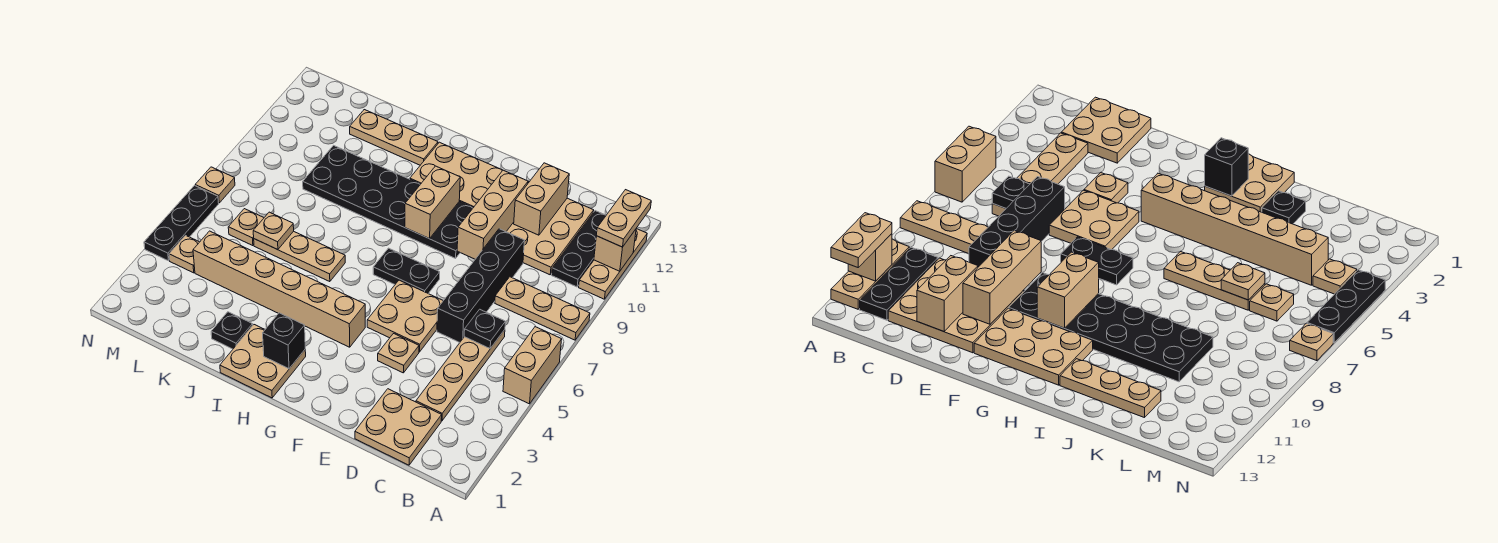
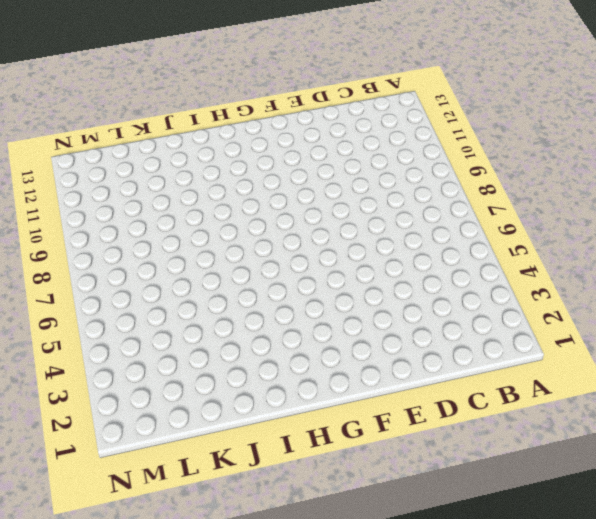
none -> tan brick A5:A6 level 1
none -> tan plate A8:C8 level 1
none -> tan plate A10:A12 level 1
none -> black plate B10:B12 level 1

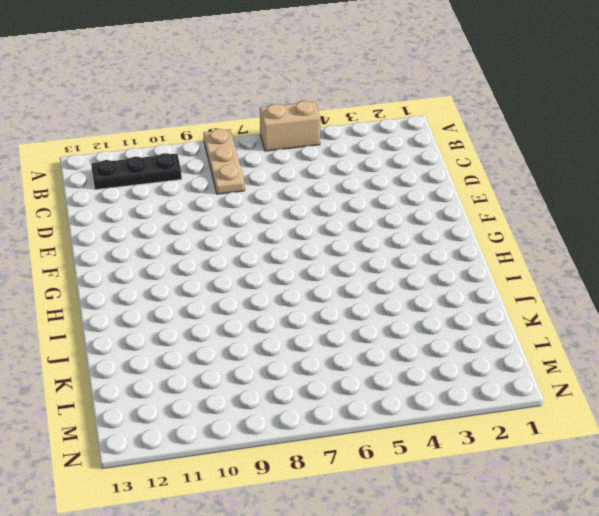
none -> tan plate A10:A12 level 1
none -> tan plate C1:D2 level 1
none -> tan plate C3:C6 level 1
none -> tan plate C10:E12 level 1

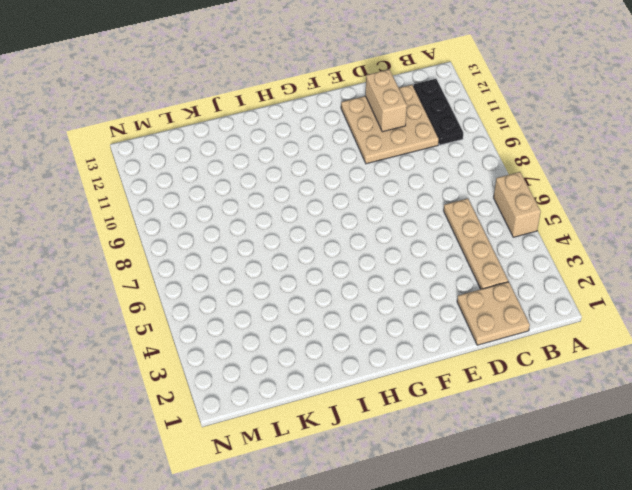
none -> tan plate A8:C8 level 1
none -> tan plate A10:A12 level 1
none -> black brick D6:D9 level 1
none -> tan plate E4 level 1

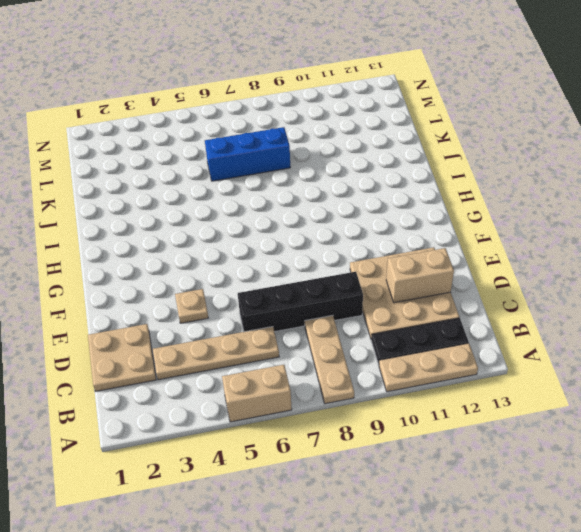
blue brick K6:K8 level 1 -> tan plate I6:K6 level 1
none -> tan plate E5:F6 level 1
none -> black plate F7:G7 level 1
none -> black plate F9:K10 level 1
none -> tan plate F11:H12 level 1

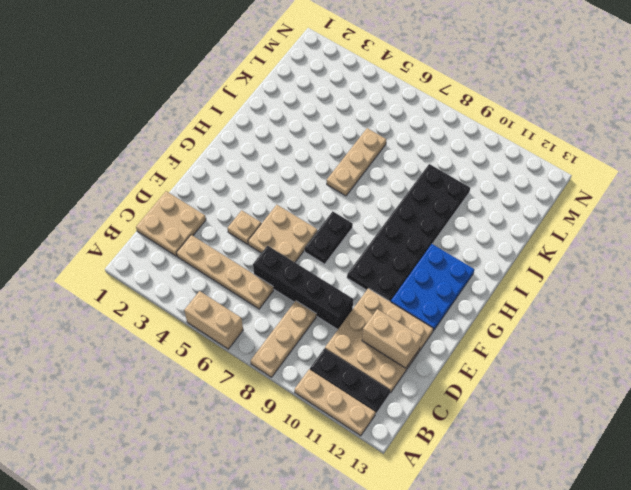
blue plate F11:H12 level 1 -> tan plate F11:H12 level 1
none -> tan brick G4:L4 level 1
none -> tan plate H1:I2 level 1
none -> tan plate I12:K12 level 1
none -> black plate J2 level 1

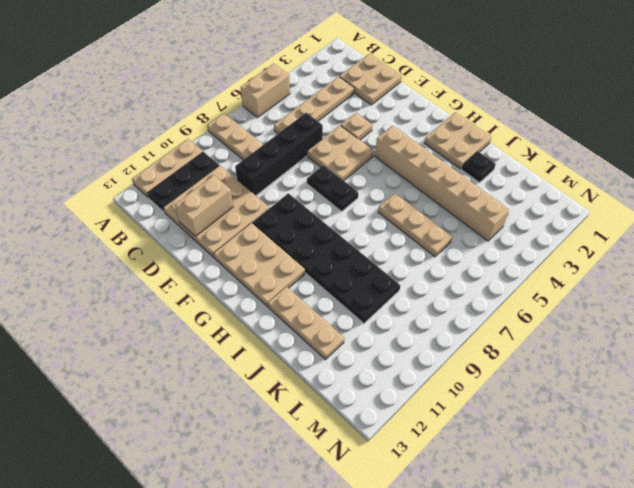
none -> tan plate L6 level 1
none -> tan plate M4 level 1
none -> black plate N4:N6 level 1
none -> tan plate N7 level 1

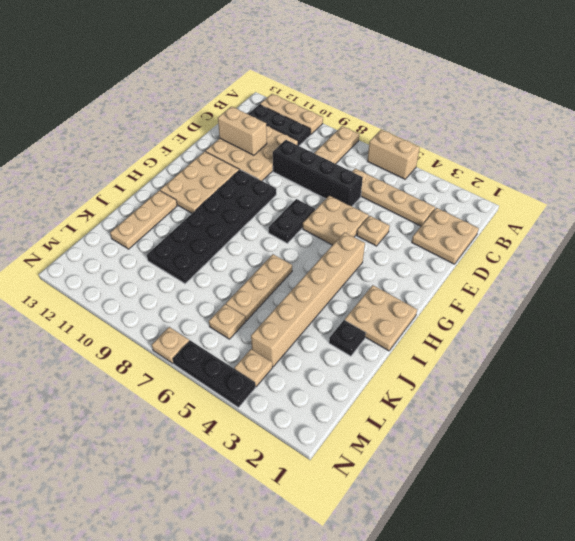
none -> tan brick A11 level 2
none -> black plate C6 level 2
none -> tan brick E9:E11 level 2
none -> tan brick G9:G10 level 2

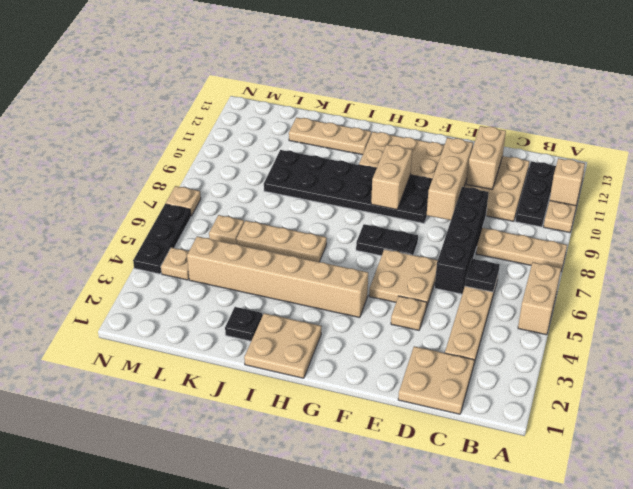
none -> black brick H2 level 2
none -> tan plate K6 level 2
none -> tan plate A11:A12 level 3

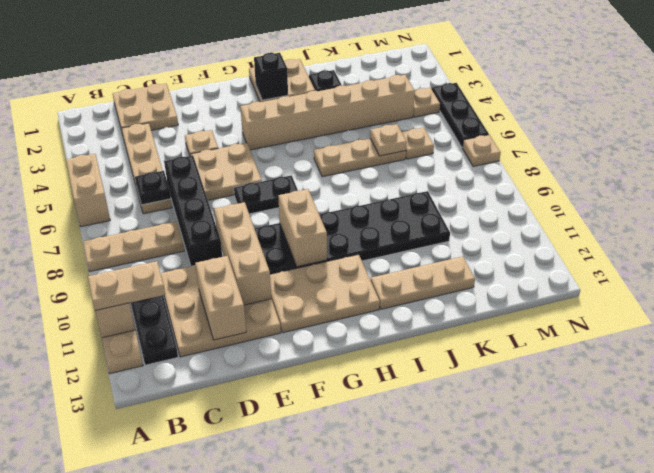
tan plate A11:B11 level 3 -> tan plate A11:A12 level 3

